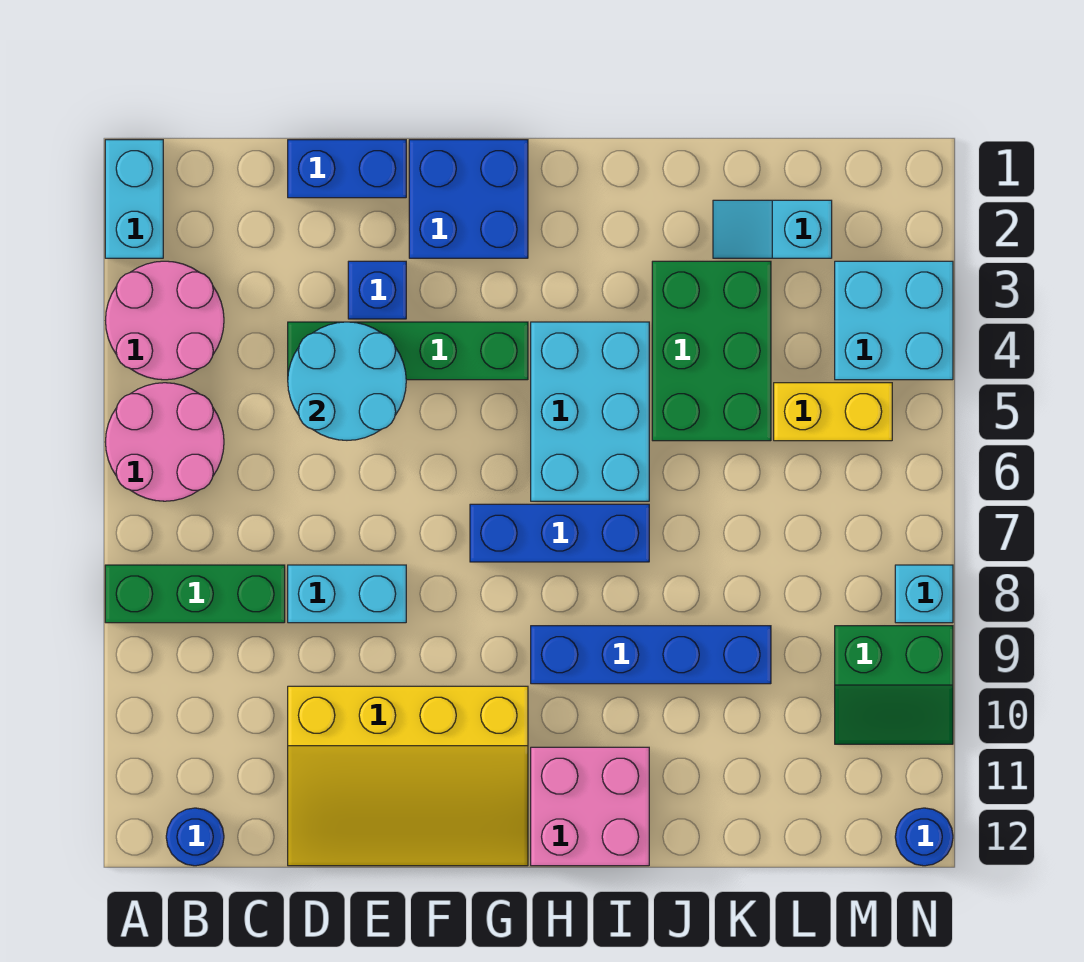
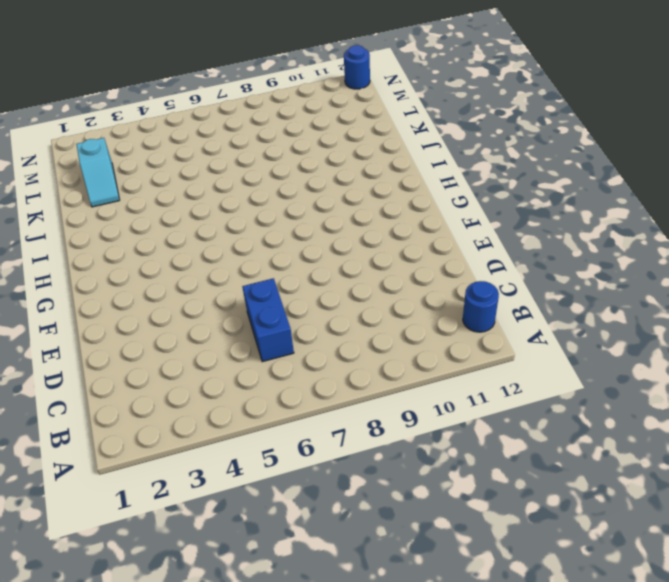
blue brick C6:D6 level 1 -> blue brick D1:E1 level 1
none -> cyan brick A1:A2 level 1
none -> pink round brick A3:B4 level 1
none -> pink round brick A5:B6 level 1

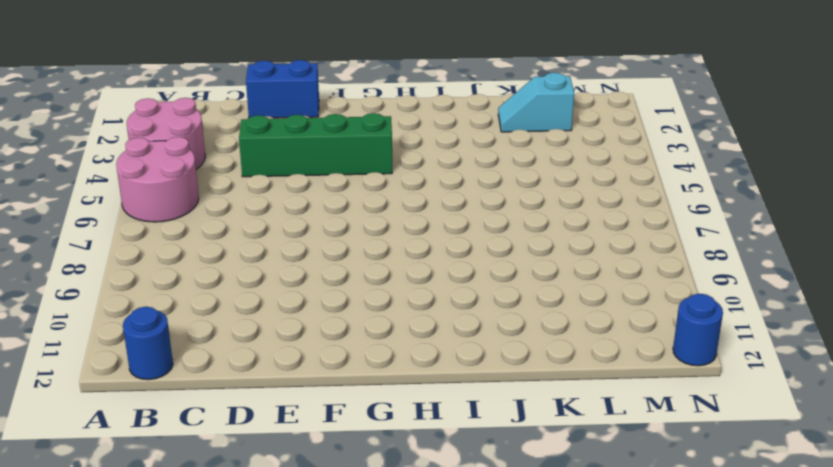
none -> cyan brick A1:A2 level 1
none -> green brick A8:C8 level 1
none -> cyan brick D8:E8 level 1

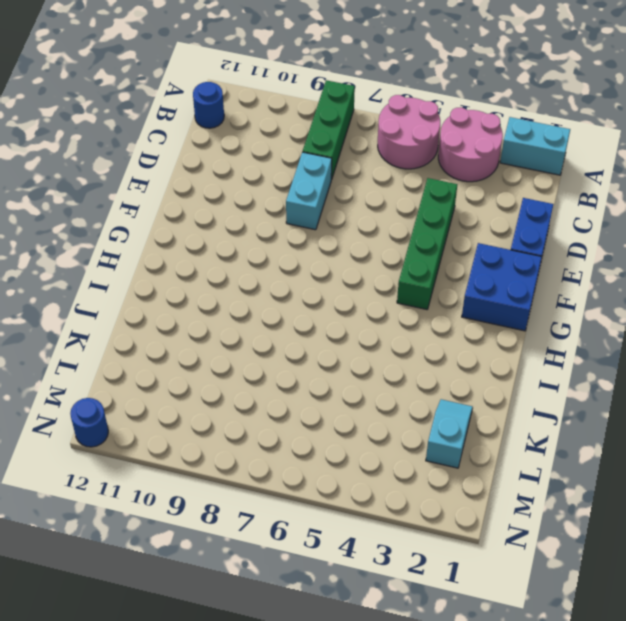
none -> yellow slope D10:G12 level 1 top 10
none -> blue brick E3 level 1
none -> blue brick G7:I7 level 1

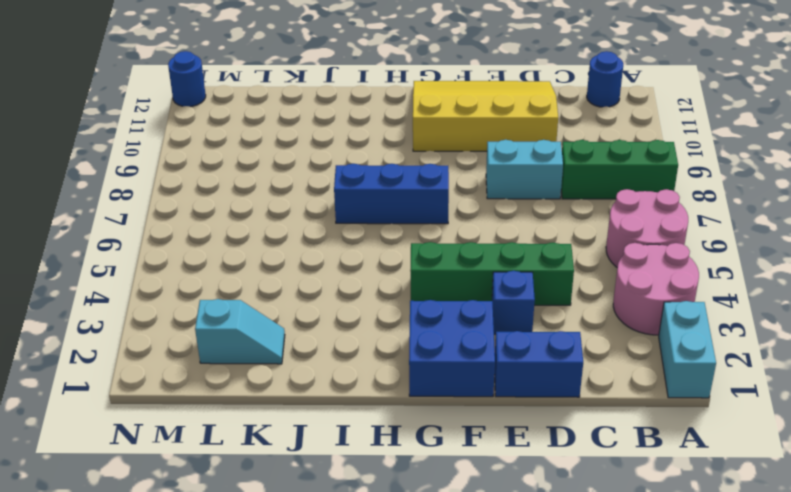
none -> cyan brick H4:I6 level 1
none -> blue brick H9:K9 level 1
none -> pink brick H11:I12 level 1

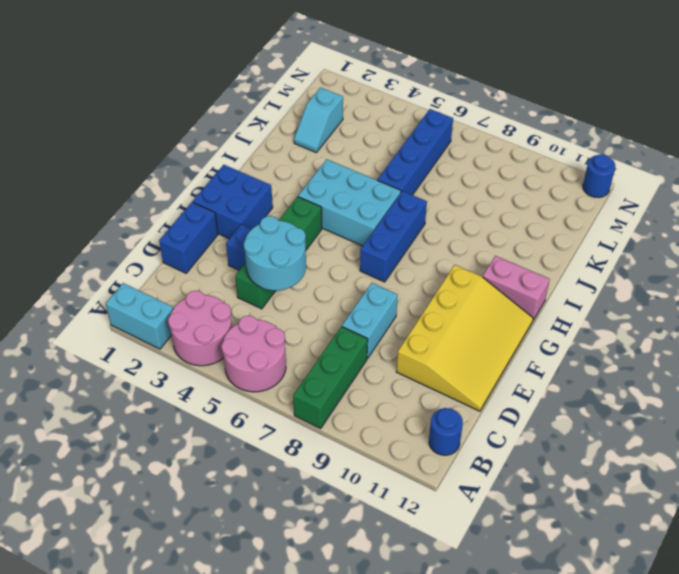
pink brick H11:H12 level 1 -> pink brick H11:I12 level 1
blue brick J6:M6 level 1 -> blue brick H9:K9 level 1
none -> green brick J3:K5 level 1
none -> yellow brick L5:M5 level 1
none -> cyan brick M3:N4 level 1

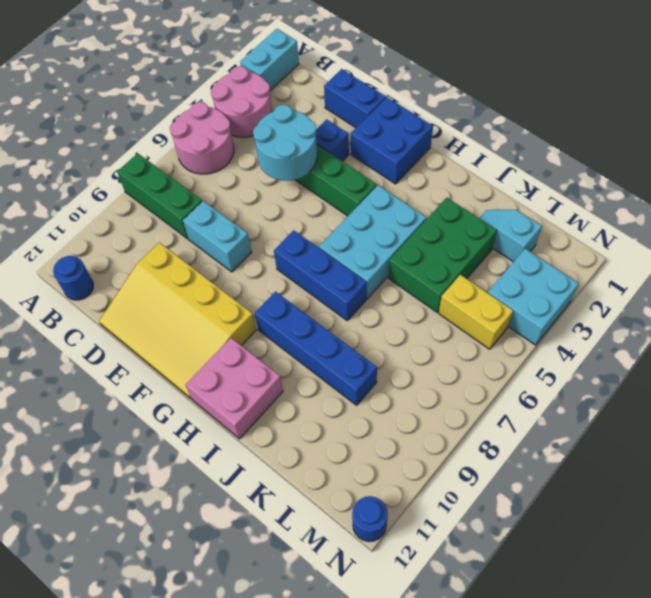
none -> green slope M9:N10 level 1 top 9
none -> cyan brick N8 level 1

